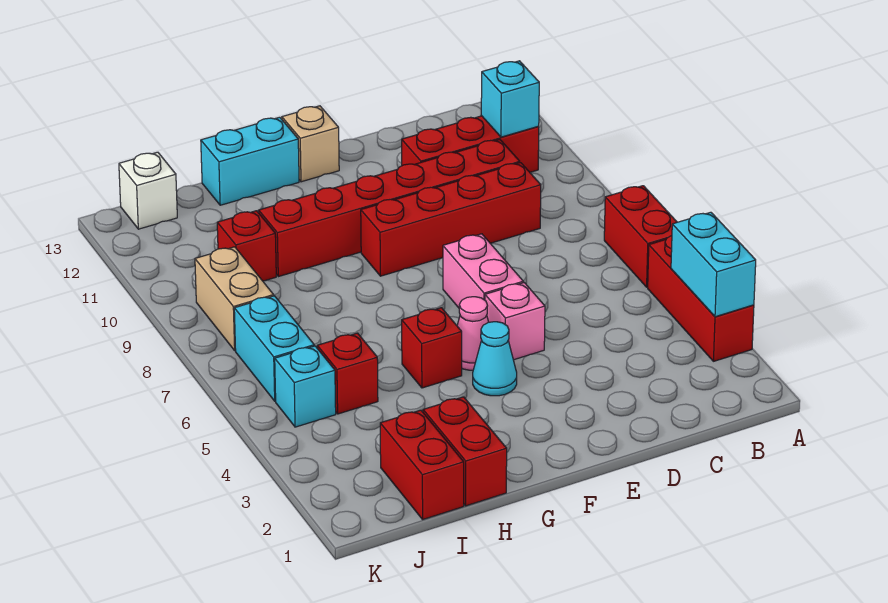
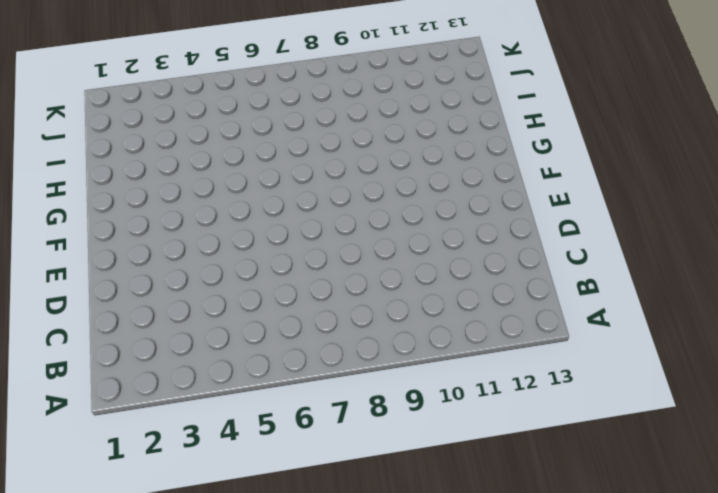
none -> red brick A3:A5 level 1
none -> red brick A6:A7 level 1
none -> red brick B11:D11 level 1

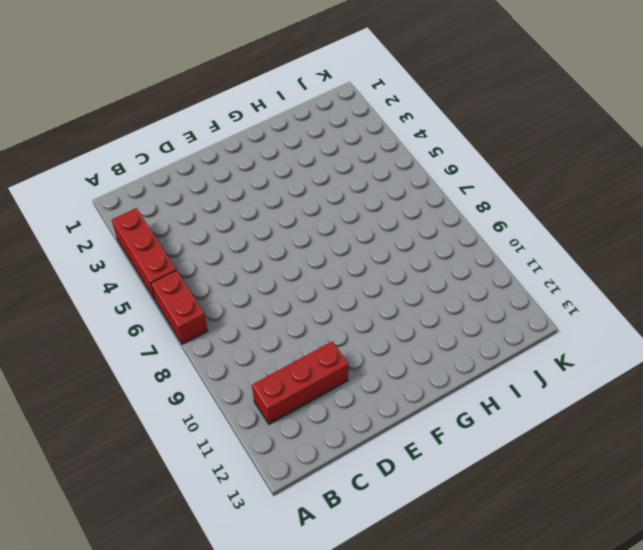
none -> red brick C9:F9 level 1
none -> red brick C10:H10 level 1
none -> pink brick E5 level 1

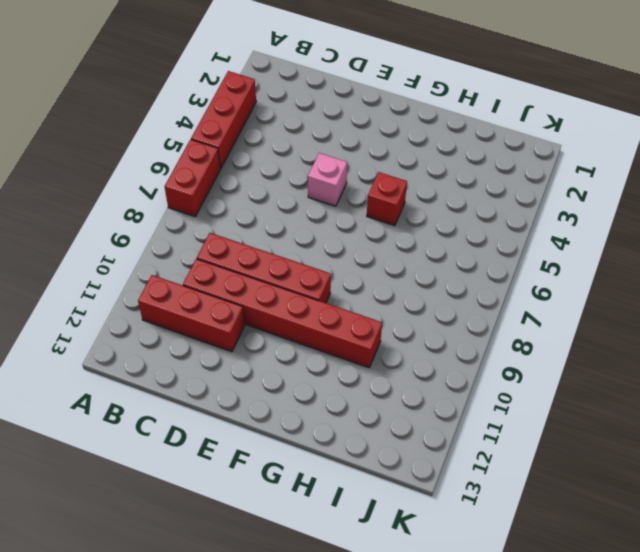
none -> pink brick E6:E7 level 1
none -> cyan cone F4 level 1
none -> pink cone F5 level 1

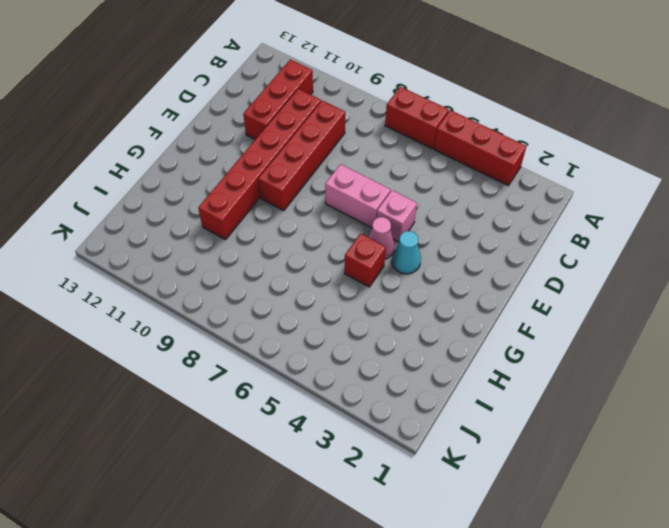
none -> tan brick F13 level 1
none -> cyan brick G13:H13 level 1
none -> red brick H1:H2 level 1

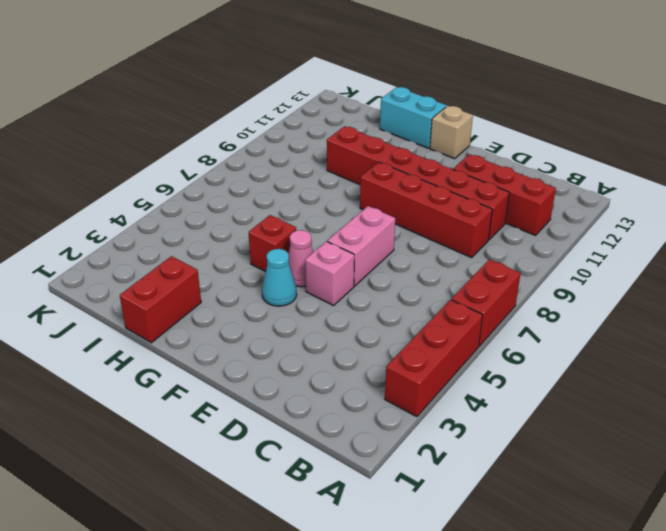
none -> red brick I1:I2 level 1
none -> red brick I5 level 1
none -> red brick I10 level 1

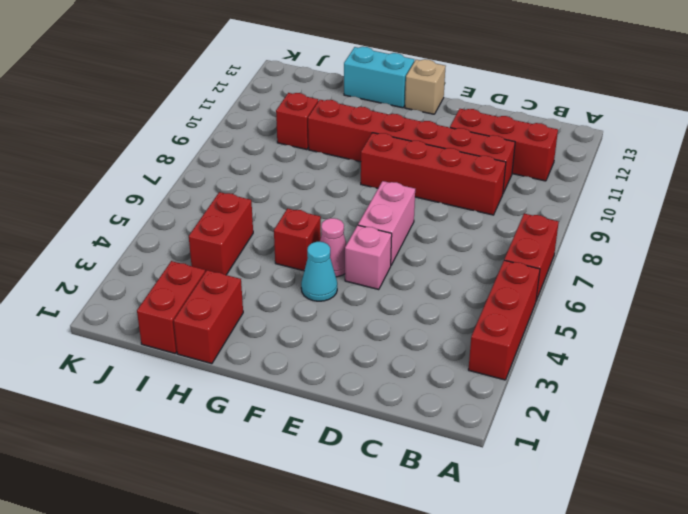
red brick I4:I5 level 1 -> red brick I5 level 1
none -> cyan brick J5 level 1
none -> cyan brick J6:J7 level 1
none -> tan brick J8:J9 level 1

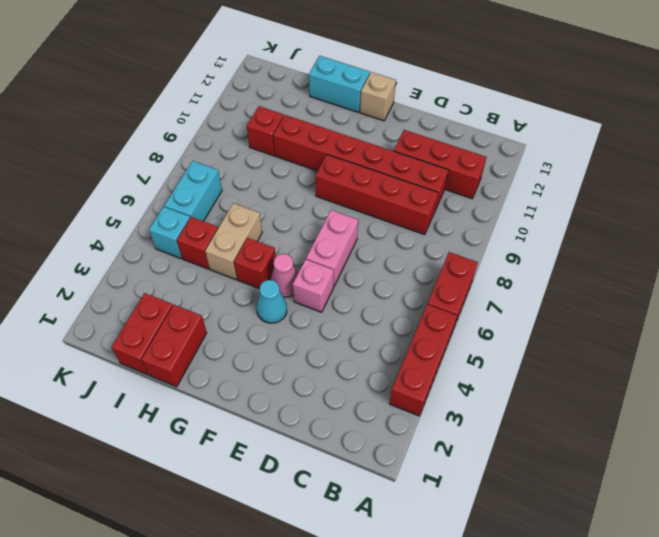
tan brick H5:H6 level 1 -> tan brick J8:J9 level 1
none -> white brick J13 level 1
none -> cyan brick A3:A4 level 2
none -> cyan brick B11 level 2

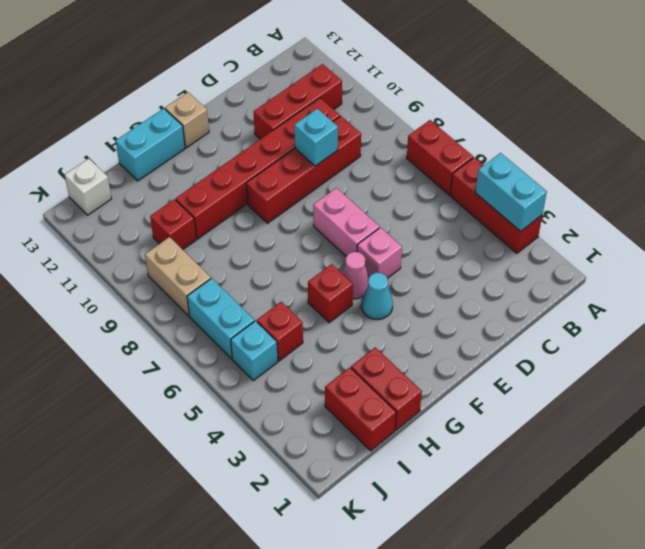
cyan brick D9 level 2 -> cyan brick B11 level 2

